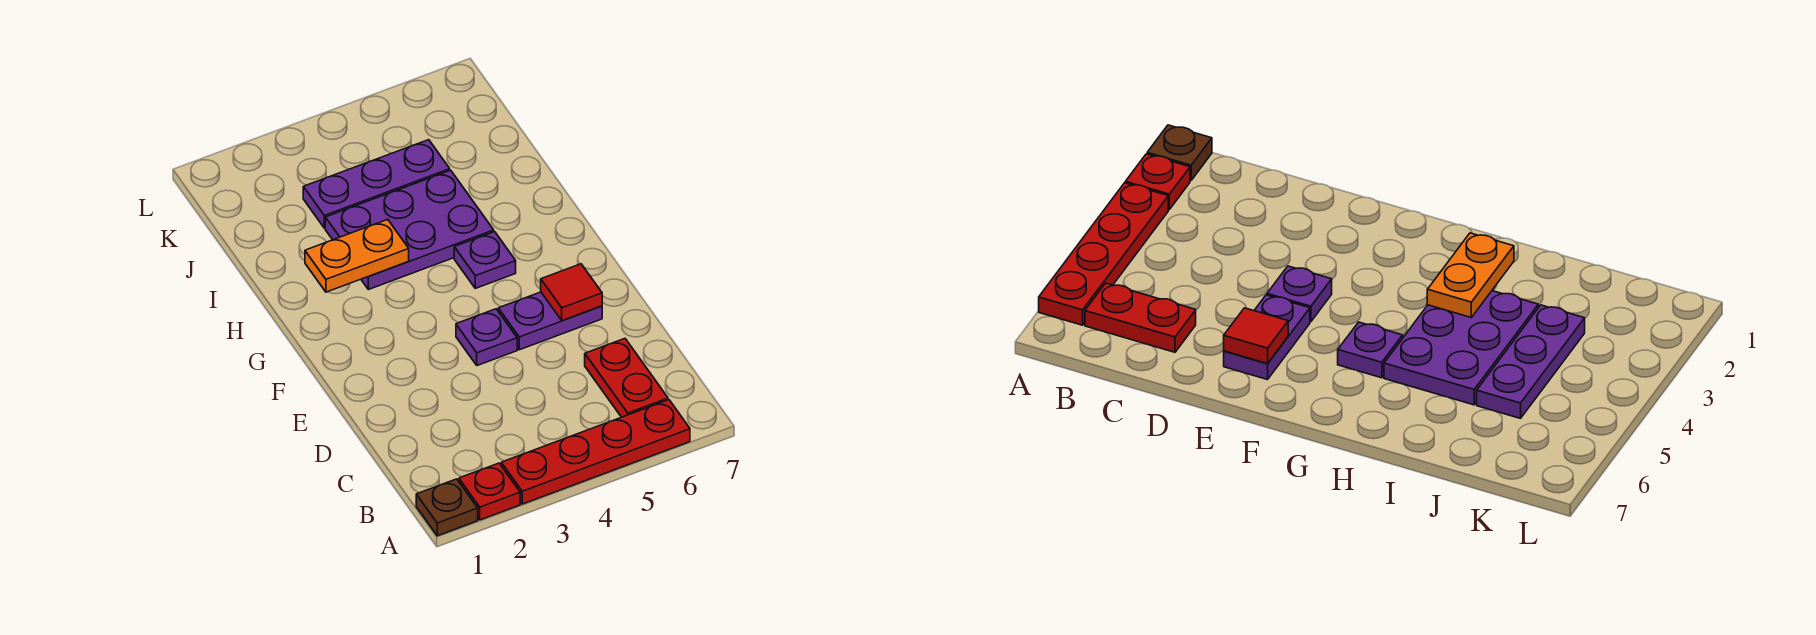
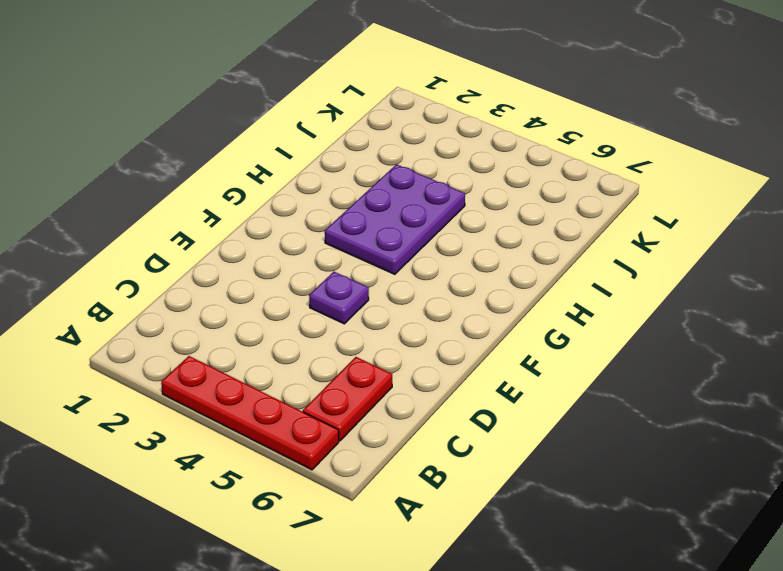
purple plate G3:I4 level 1 -> purple plate H3:I5 level 1
none -> brown plate A1 level 1
none -> red plate A2 level 1

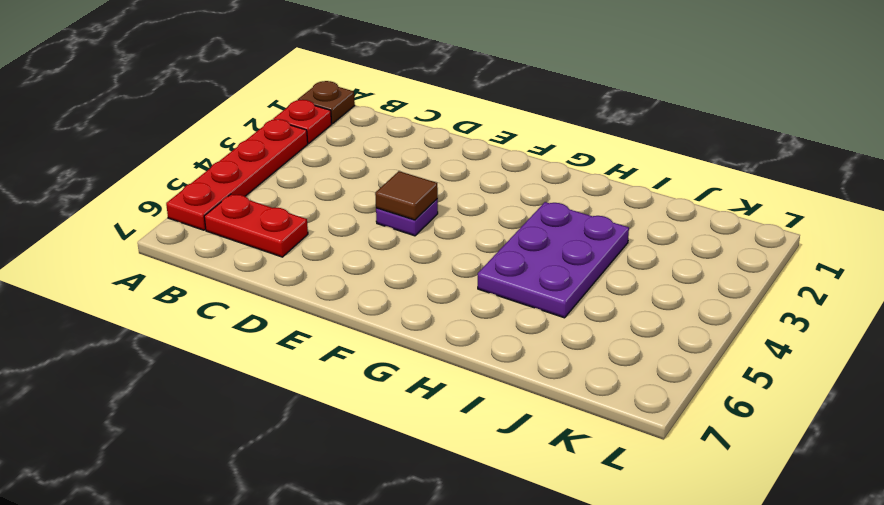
brown tile E4 level 2 -> none
none -> purple plate E5:E6 level 1
none -> purple plate G5 level 1

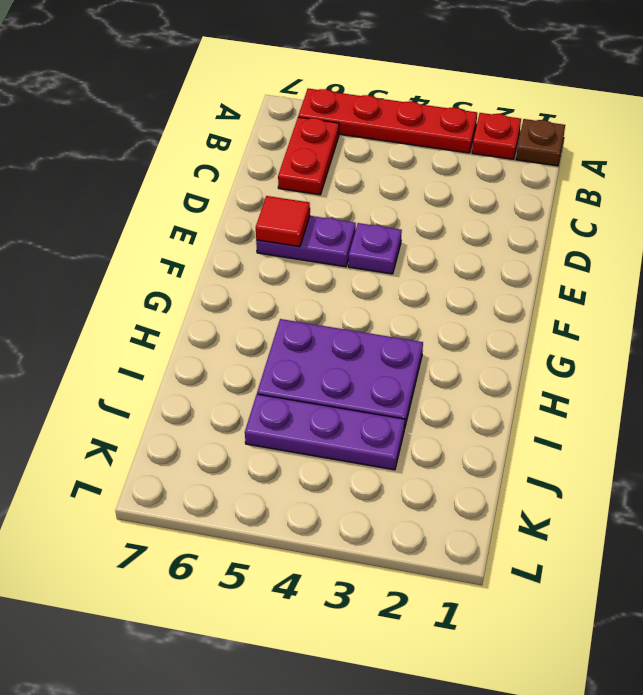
none -> purple plate G5 level 1
none -> orange plate H2:H3 level 2

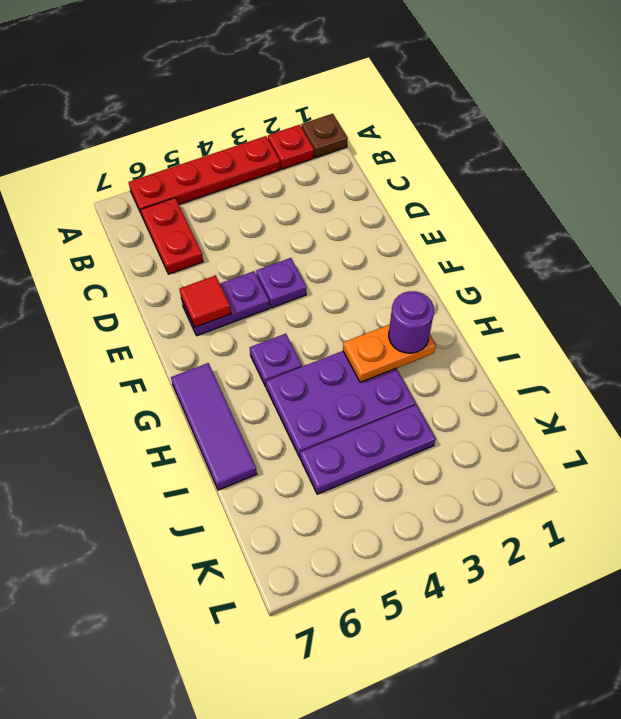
purple tile G7:I7 level 1 -> none
purple round brick H2 level 3 -> none

